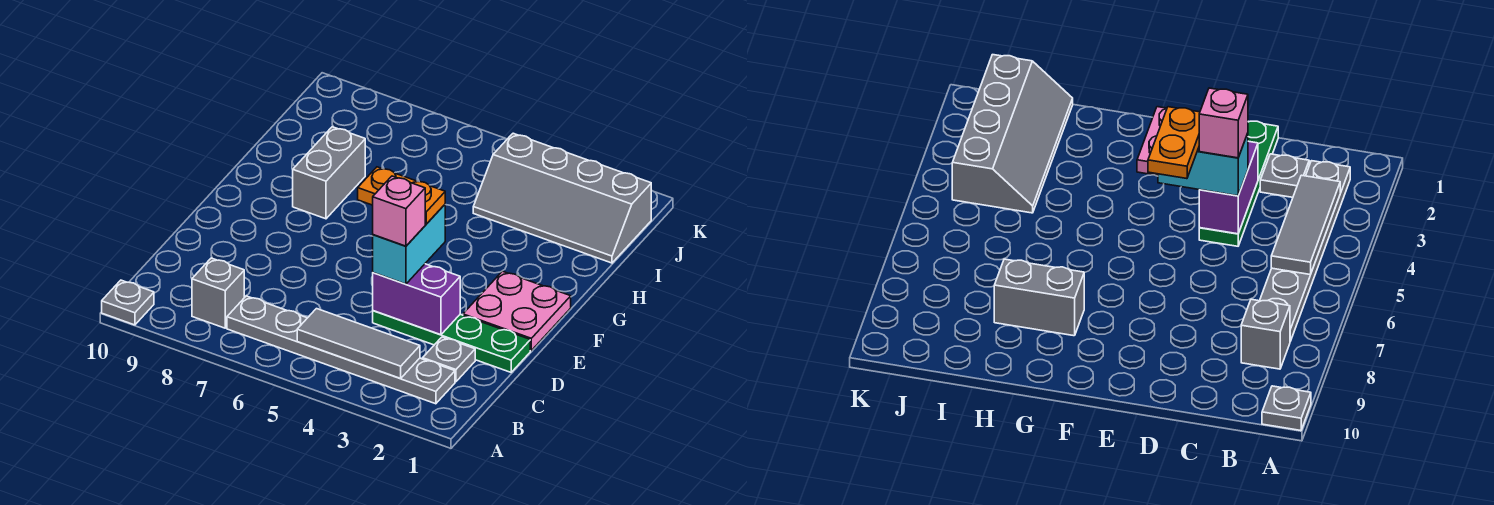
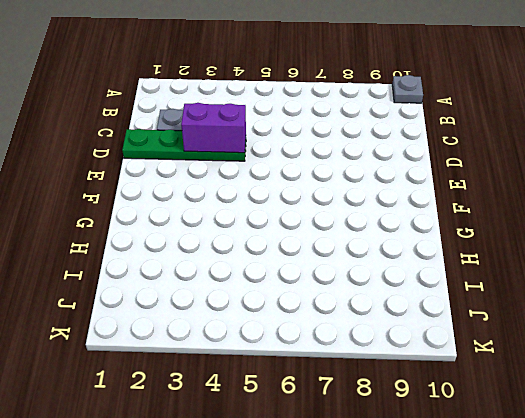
none -> grey plate B2:B7 level 1
none -> grey brick B8 level 1
none -> pink plate E1:F2 level 1

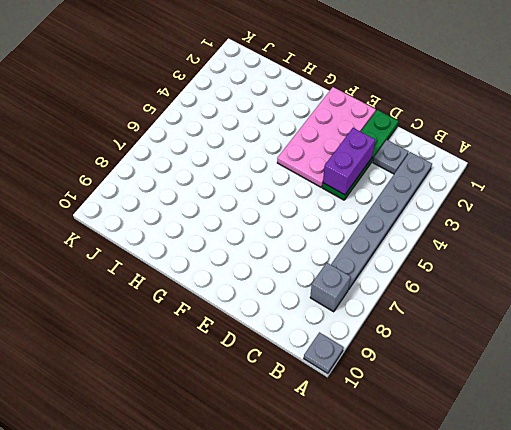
pink plate E1:F4 level 1 -> pink plate E1:F2 level 1
none -> grey brick G8:H8 level 1
none -> grey slope I1:J4 level 1 top J
none -> grey tile B3:B5 level 2

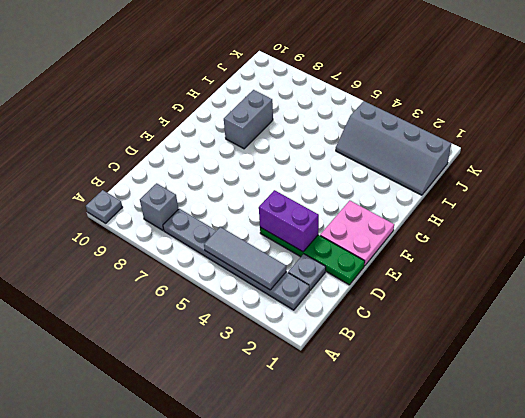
none -> cyan brick D4:E4 level 3
none -> pink brick D4 level 4
none -> orange plate E4:E5 level 4

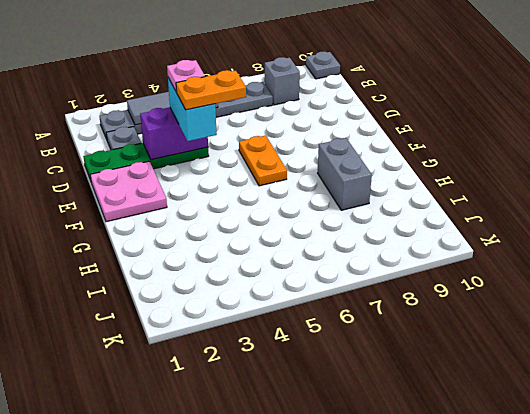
pink plate D4 level 4 -> pink brick D4 level 4
orange plate E6:F6 level 1 -> none
none -> grey slope I1:J4 level 1 top J

